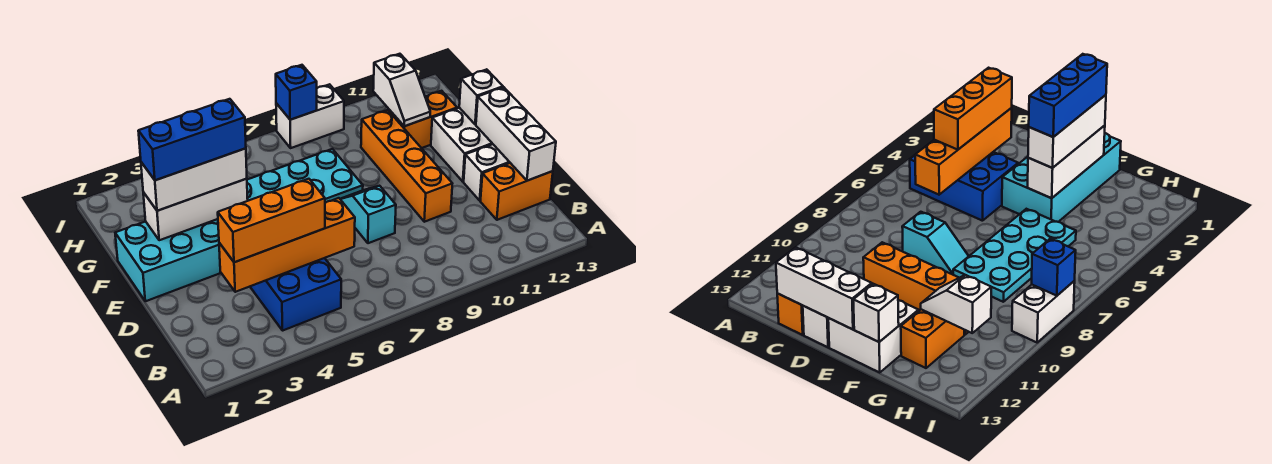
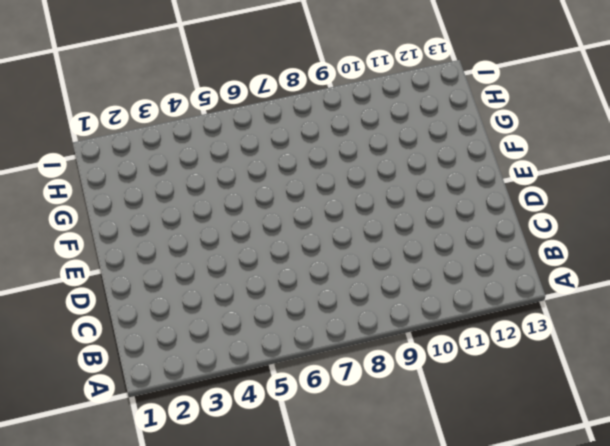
none -> blue brick B4:D5 level 1
none -> orange brick C12:C13 level 1
none -> cyan slope D8:E8 level 1 top D

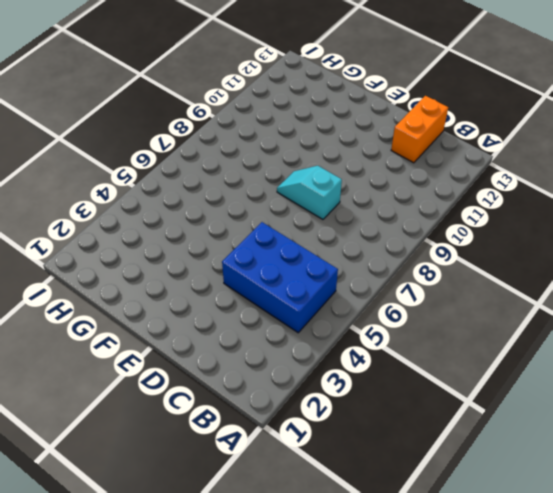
none -> orange brick D10:G10 level 1
none -> white brick D12:D13 level 1
none -> cyan brick E1:F4 level 1

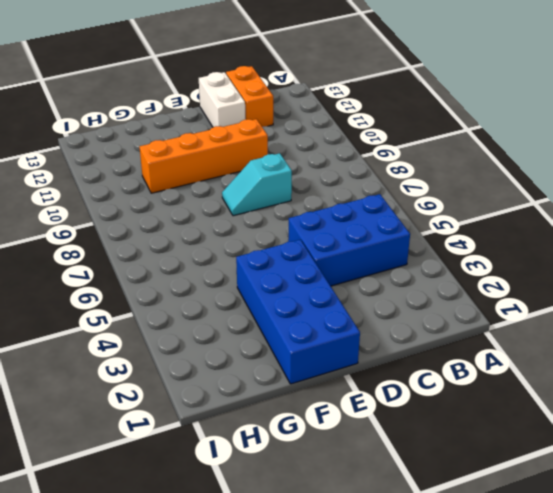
blue brick E1:F4 level 1 -> cyan brick E1:F4 level 1
none -> white brick E12:F13 level 1
none -> cyan plate F5:G8 level 1
none -> orange brick G11:G12 level 1

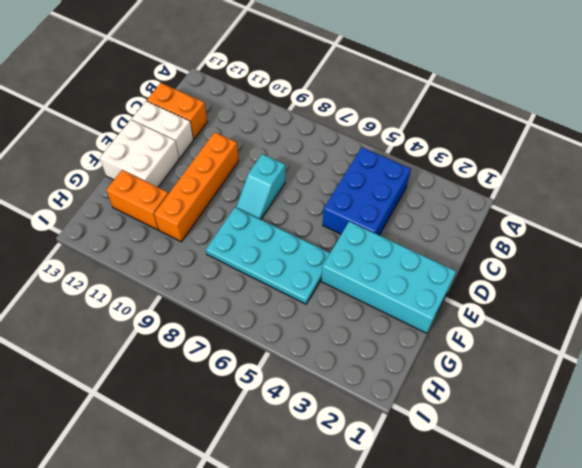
none -> white brick I8:I9 level 1
none -> orange brick C3:C6 level 2
none -> white brick C13:E13 level 2

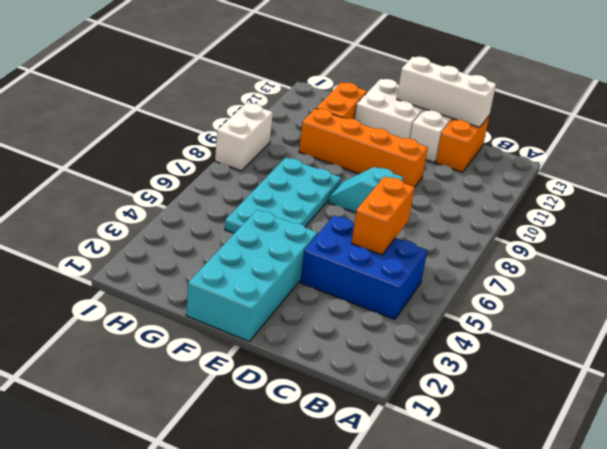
orange brick C5:C6 level 2 -> orange brick C3:C6 level 2
none -> white brick F2:F4 level 2
none -> white brick F13 level 2
none -> white slope G11:H11 level 2 top H

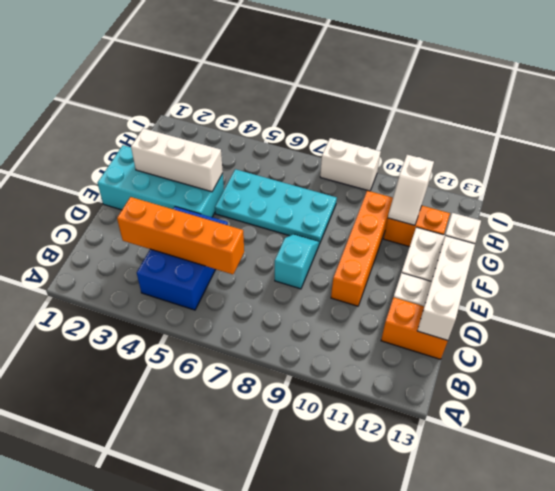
none -> blue brick I8 level 2
none -> orange brick C3:C5 level 3
none -> white brick F2:F4 level 3

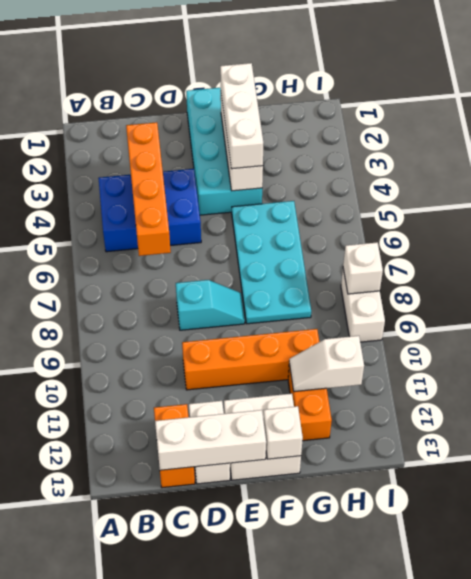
white brick I8 level 2 -> blue brick I8 level 2
none -> orange brick C3:C5 level 3
none -> blue brick F2:F4 level 4

